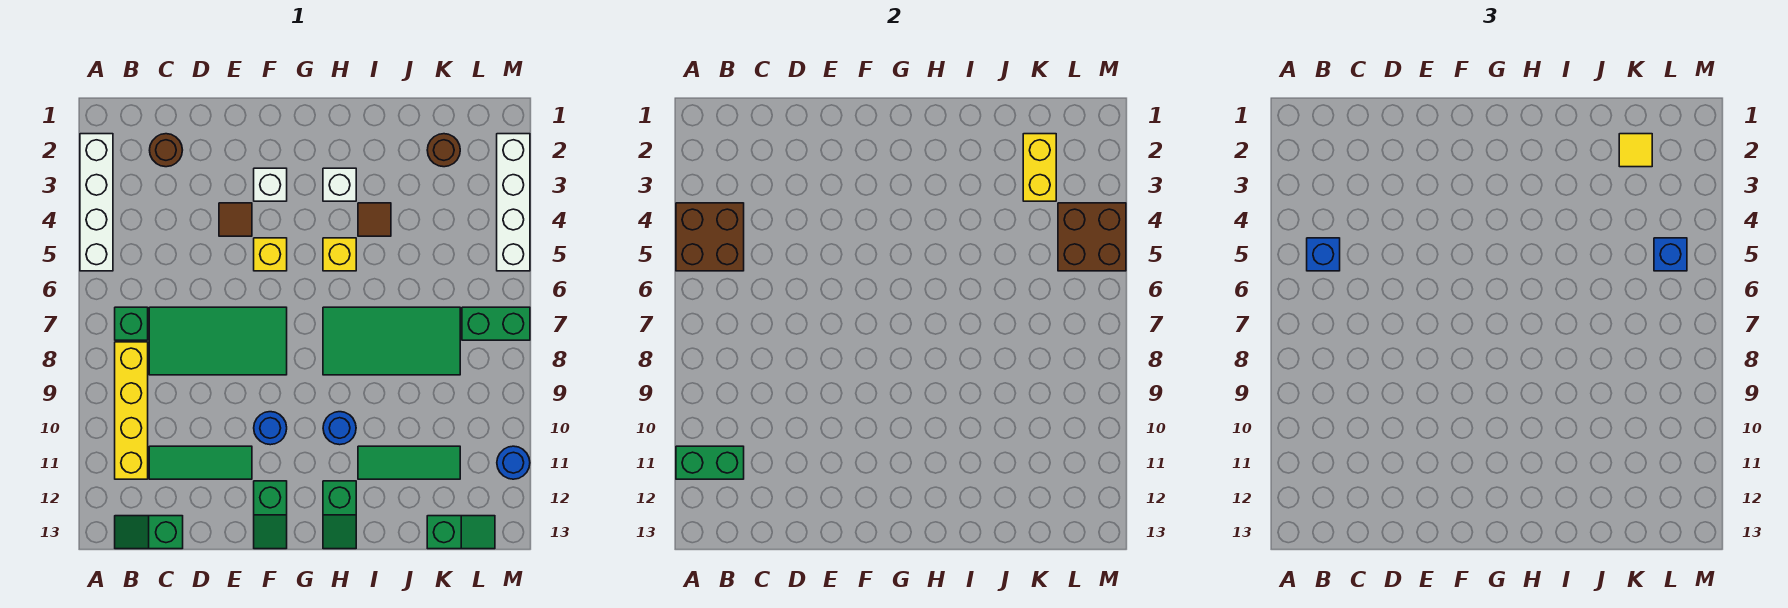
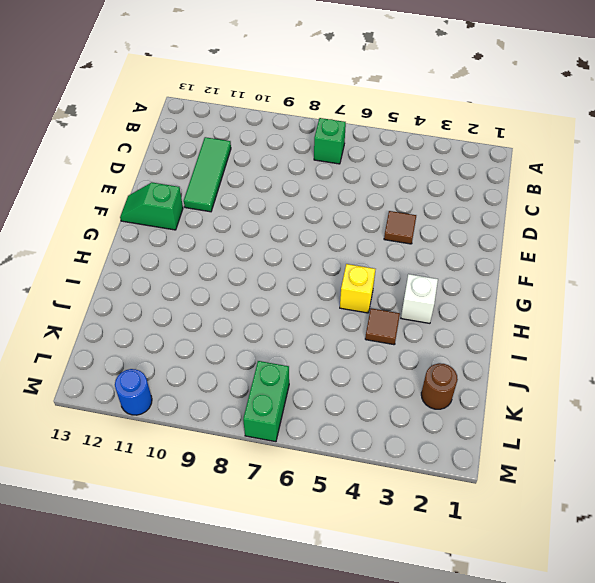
none -> white brick A2:A5 level 1
none -> yellow brick B8:B11 level 1
none -> green slope B13:C13 level 1 top C
none -> brown round brick C2 level 1

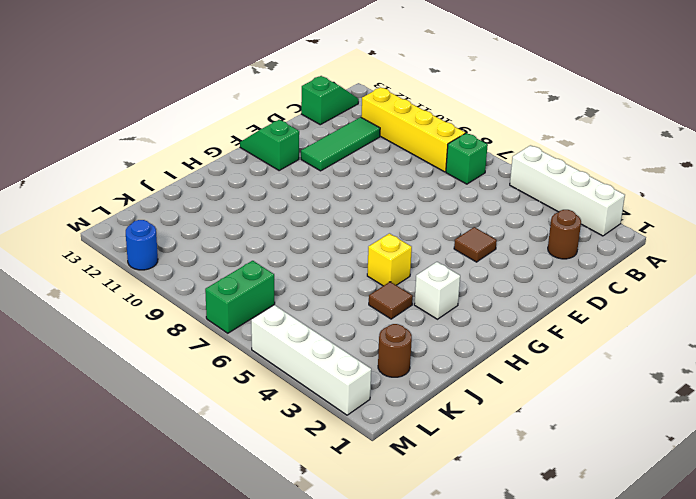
none -> green tile C7:F8 level 1
none -> white brick F3 level 1
none -> yellow brick F5 level 1
none -> blue round brick F10 level 1

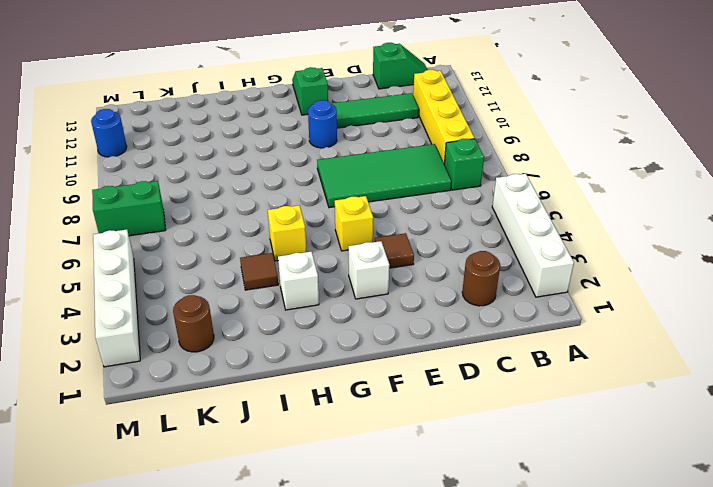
none -> green tile H7:K8 level 1
none -> blue round brick H10 level 1
none -> green slope H12:H13 level 1 top 12
none -> green tile I11:K11 level 1

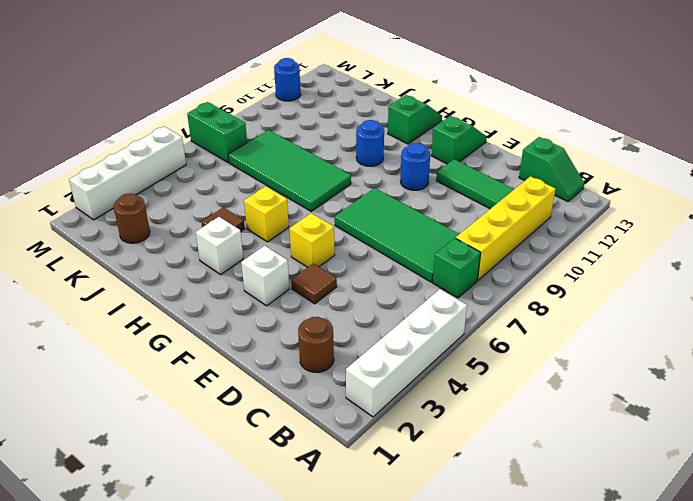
none -> green tile I11:K11 level 1
none -> green slope K13:L13 level 1 top K
none -> brown brick A4:B5 level 2
none -> green brick A11:B11 level 2

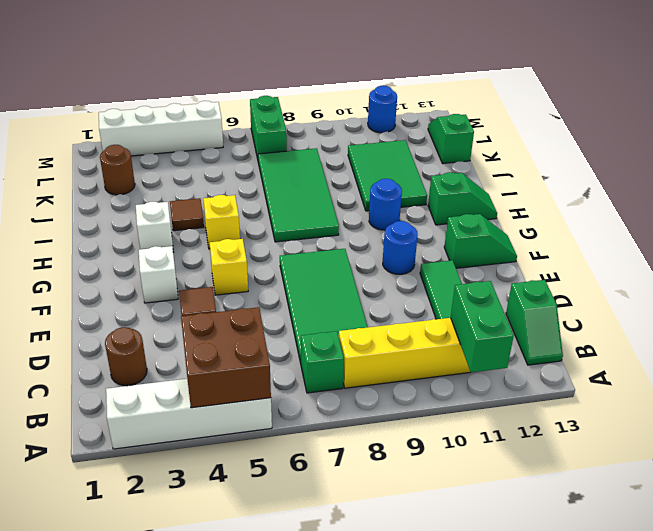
green tile I10:K11 level 1 -> green tile I11:K11 level 1
none -> yellow brick K2:K3 level 2
none -> brown brick L4:M5 level 2
none -> blue brick B5 level 3
none -> yellow tile K2 level 3

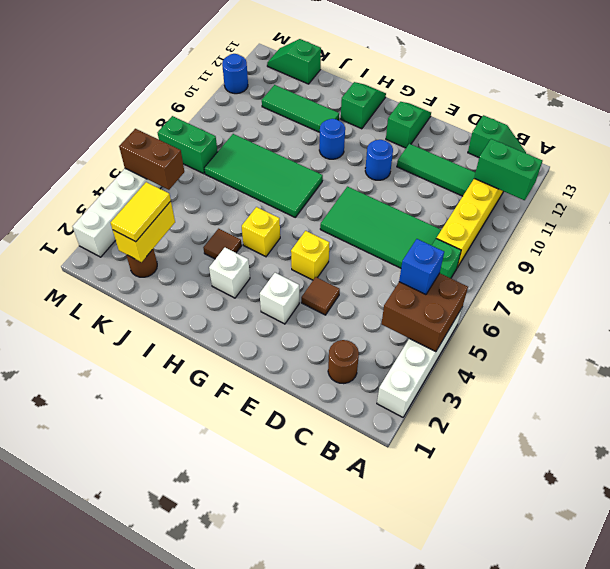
yellow tile K2:K3 level 3 -> yellow tile K2 level 3
brown brick L5:M5 level 2 -> brown brick L4:M5 level 2
none -> blue brick L5 level 3

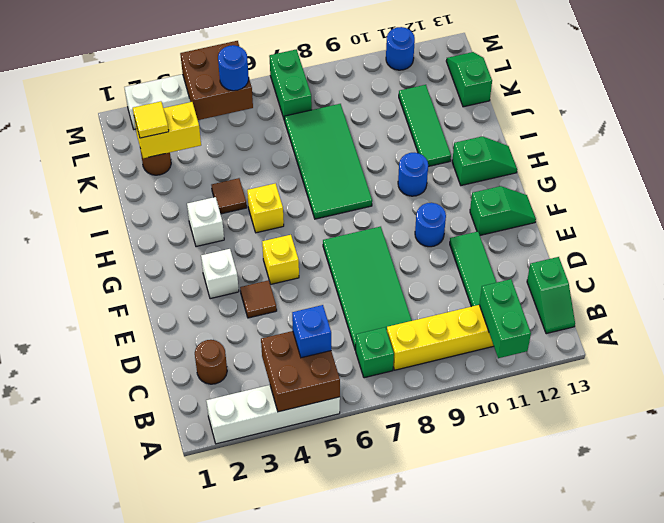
blue round brick L5 level 3 -> blue brick L5 level 3

